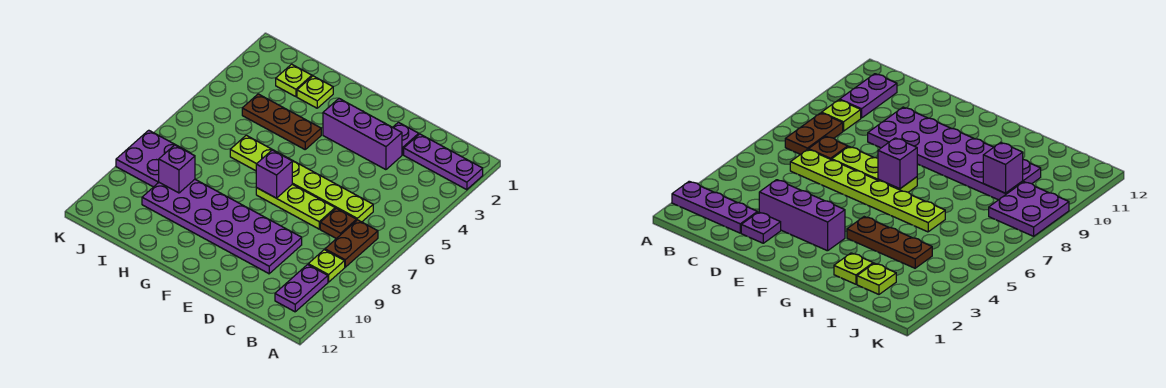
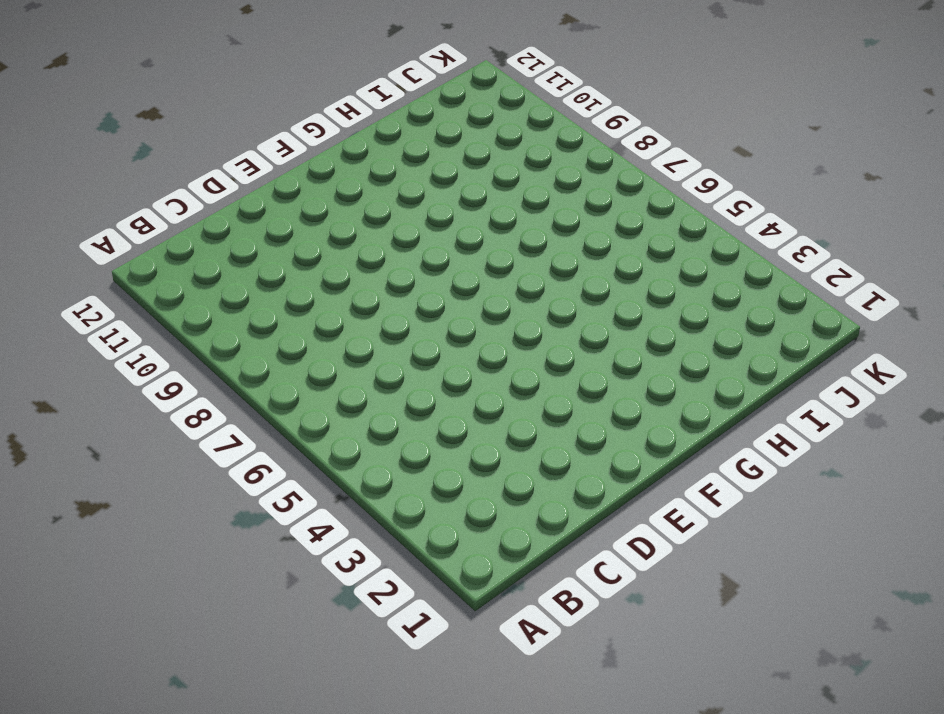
none -> purple plate A2:C2 level 1
none -> brown plate B7:B8 level 1
none -> lime plate B9 level 1

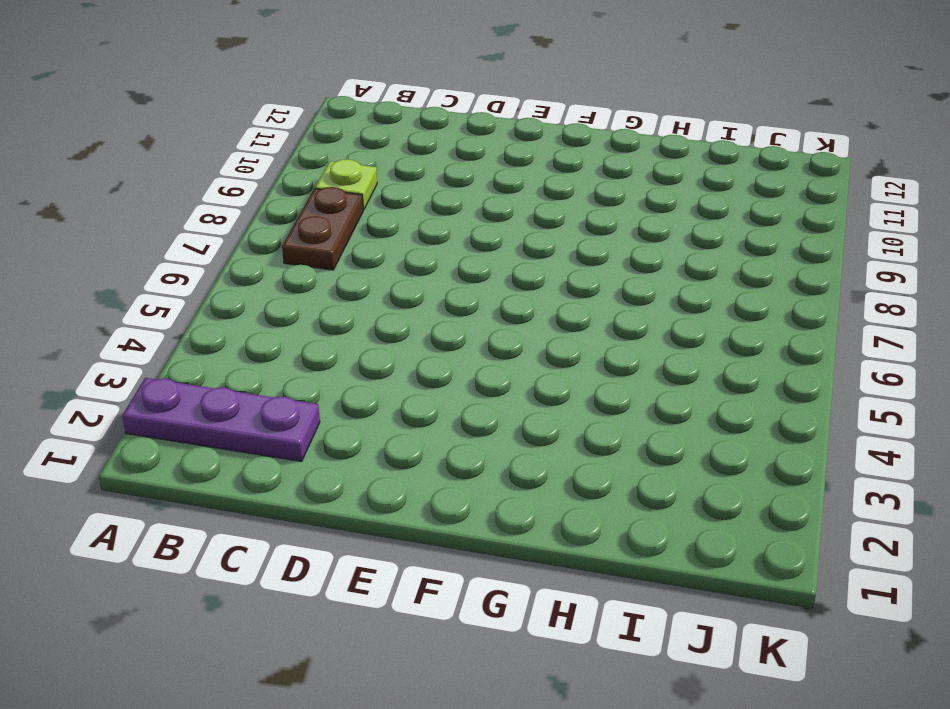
none -> purple plate B10:B11 level 1
none -> lime plate C6:H6 level 1
none -> brown plate C7 level 1

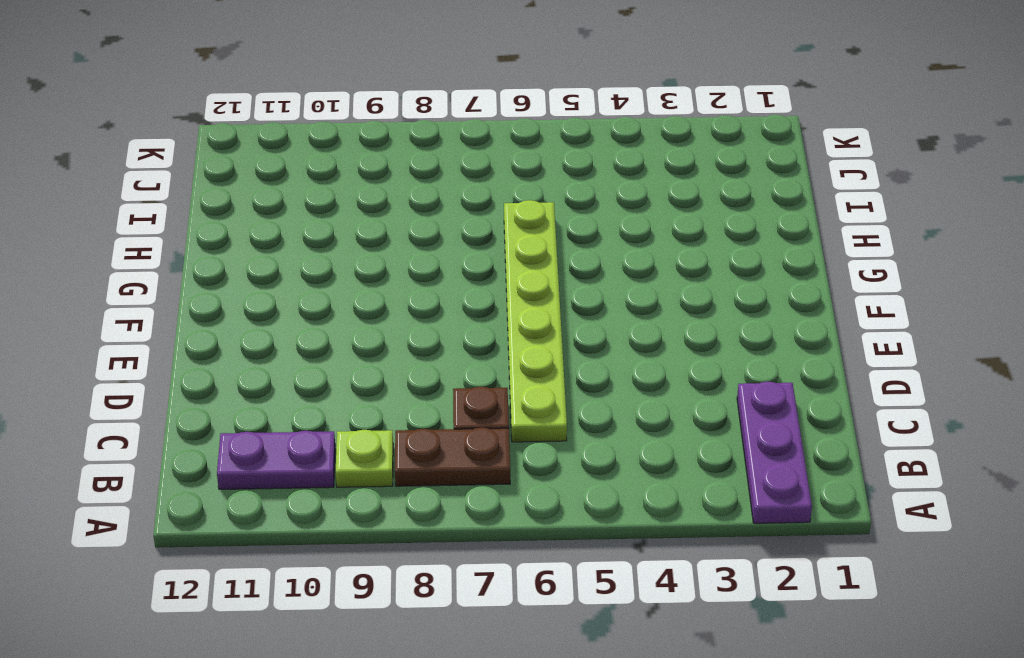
none -> purple plate D2 level 1
none -> purple brick D3:F3 level 1
none -> lime plate D7:F7 level 1

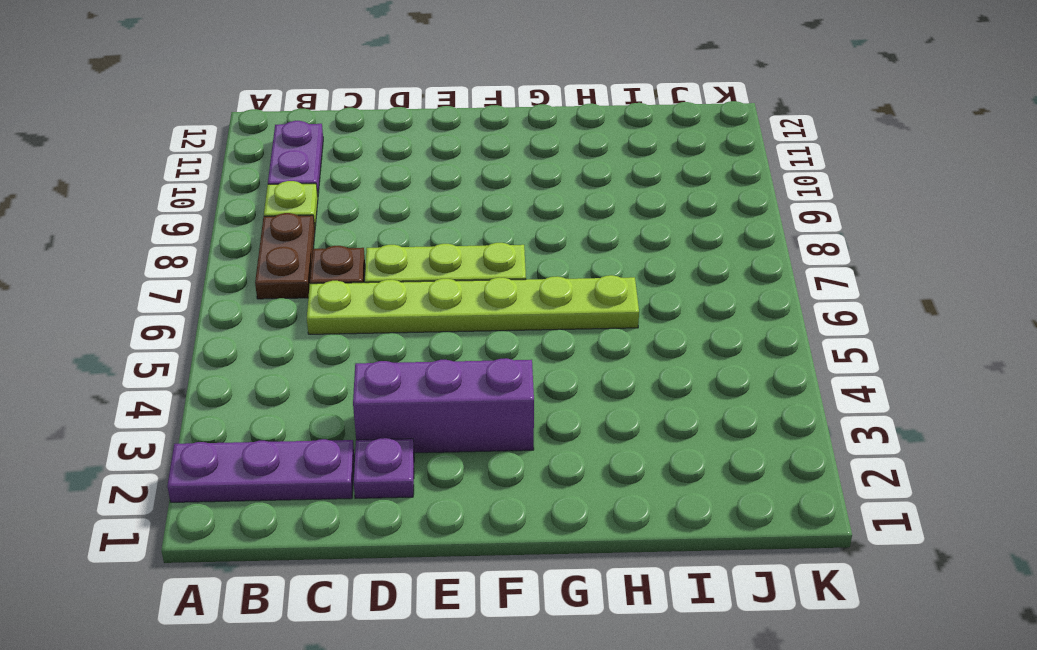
none -> purple plate D9:I10 level 1
none -> brown plate G4:I4 level 1
none -> lime plate H2 level 1

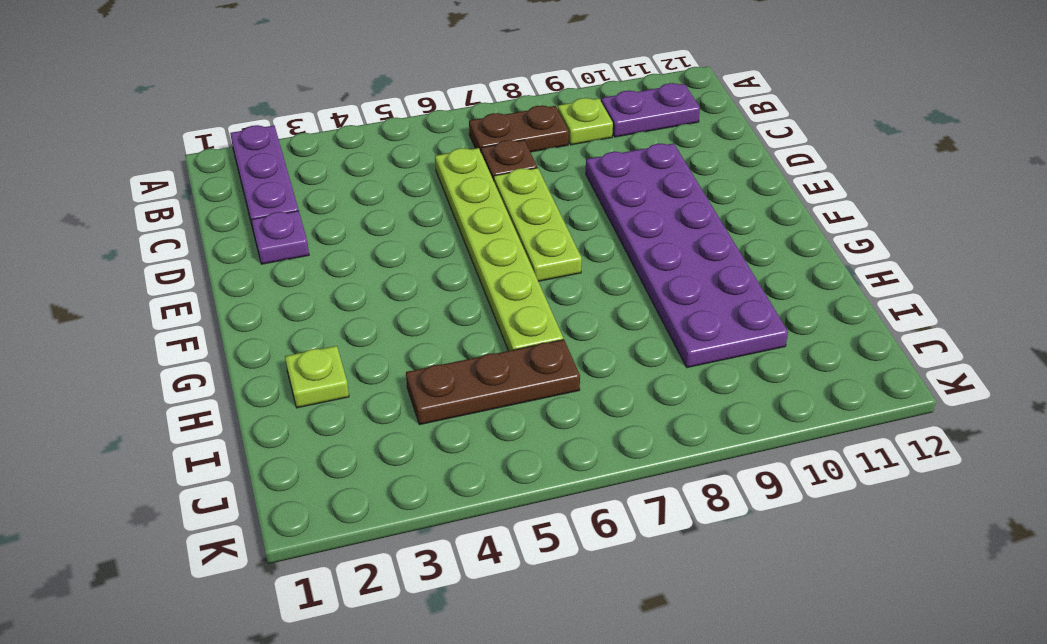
brown plate I4:I6 level 1 -> brown plate G4:I4 level 1
none -> purple brick D3:F3 level 1
none -> lime plate I2 level 1
none -> purple plate J8:K9 level 1

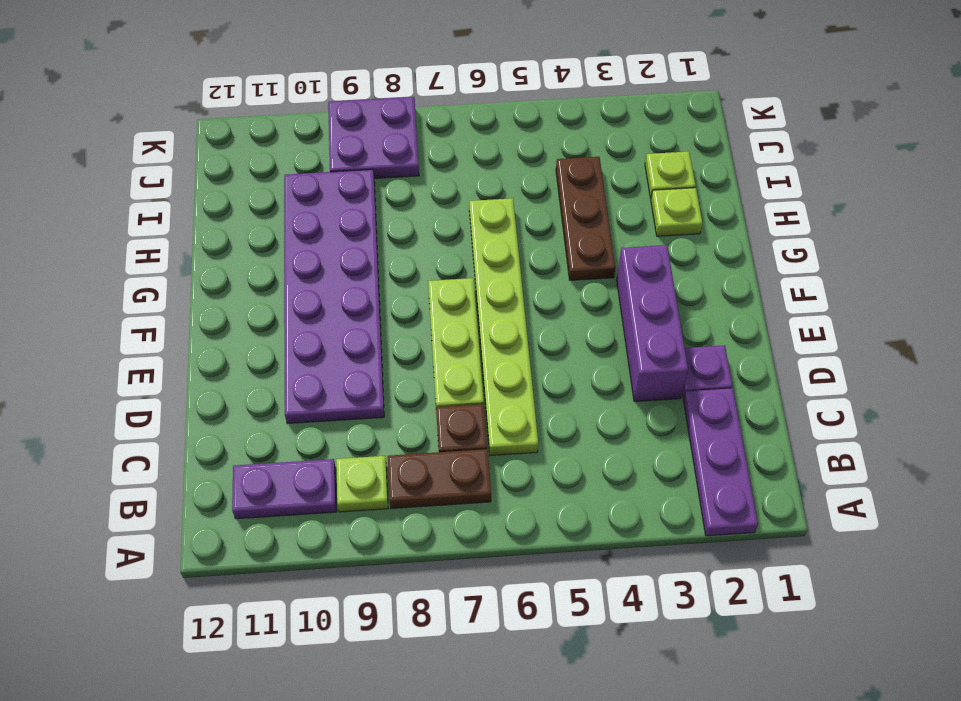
none -> purple brick F7 level 2
none -> purple brick I9 level 2

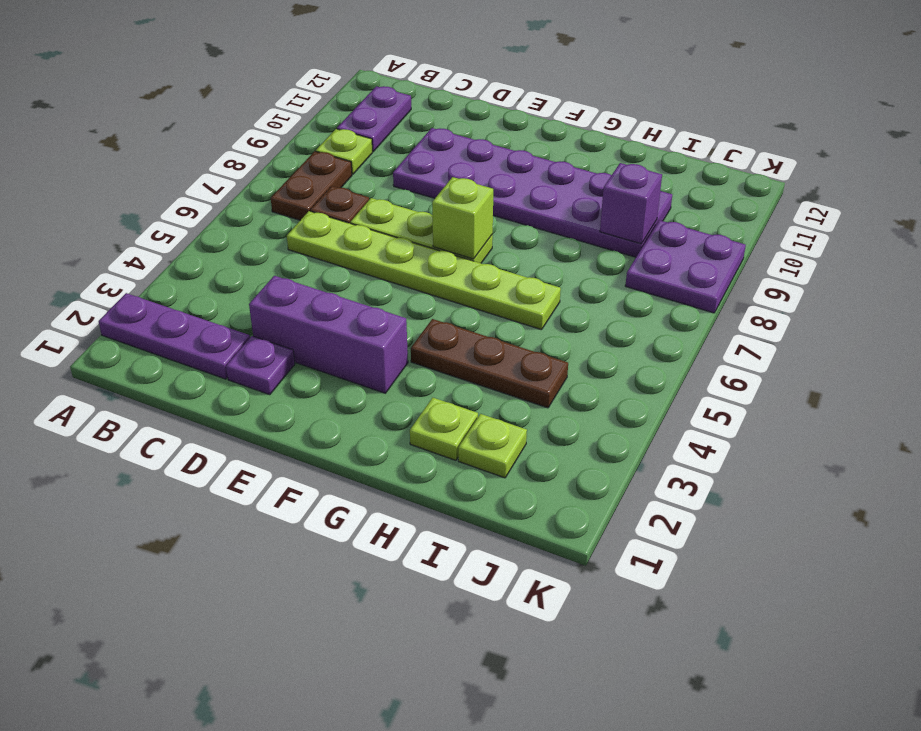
lime brick F7 level 2 -> purple brick F7 level 2

